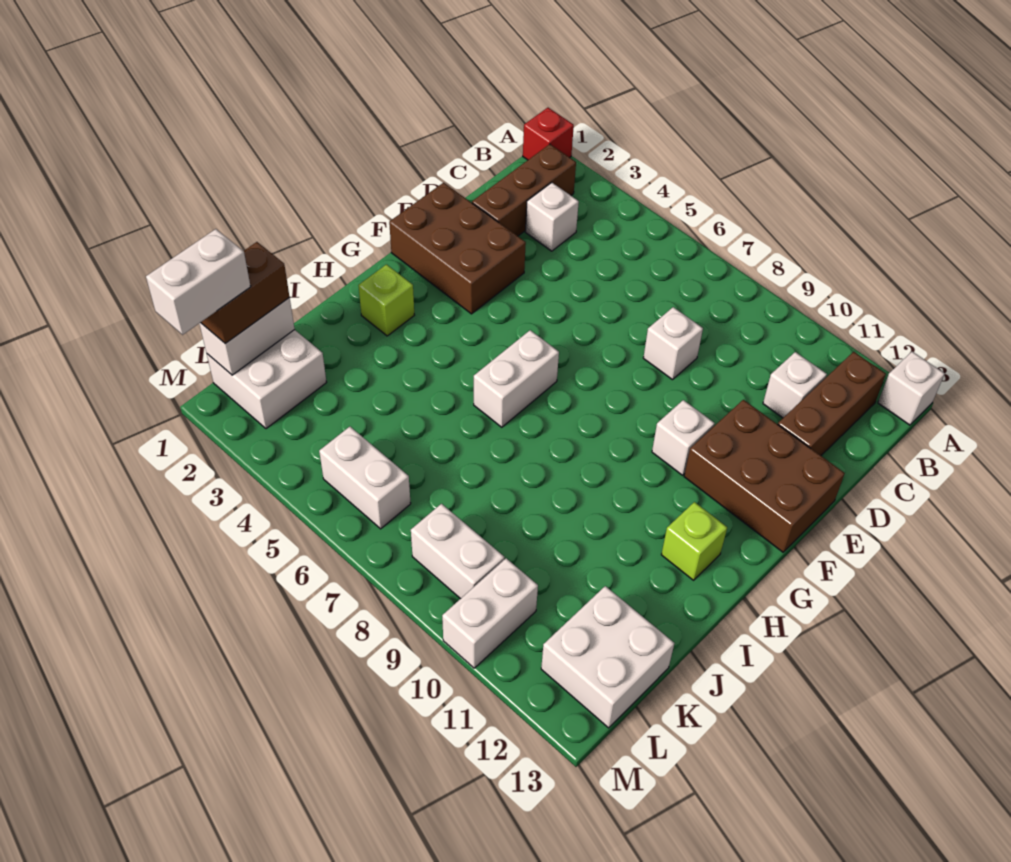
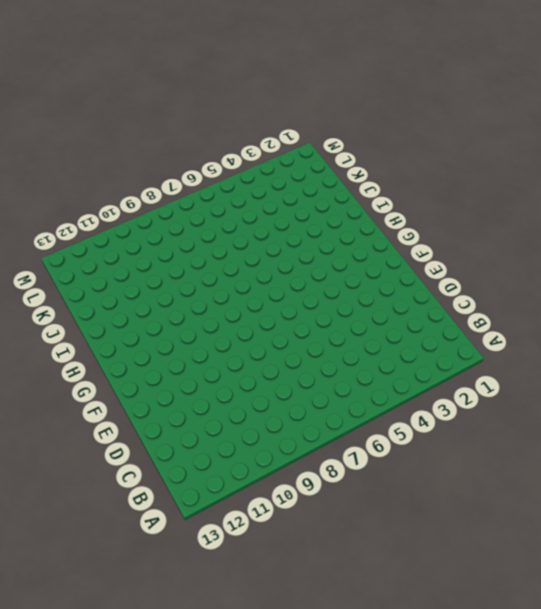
none -> red brick A1 level 1
none -> white brick A13 level 1
none -> brown brick B2:D2 level 1

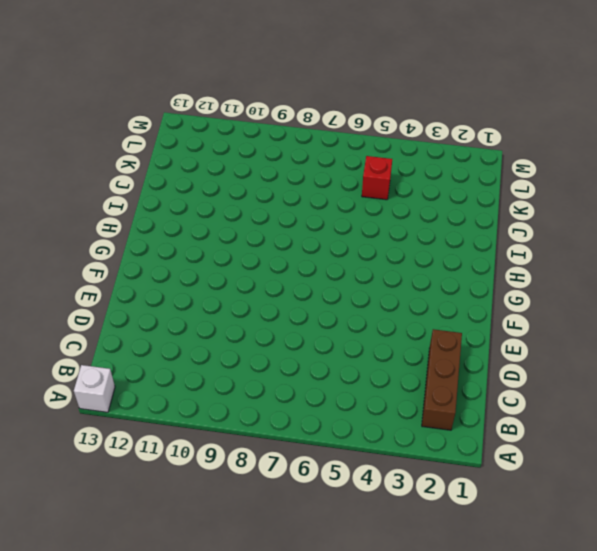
red brick K5 level 1 -> red brick A1 level 1
none -> brown brick B12:D12 level 1
none -> white brick C3 level 1
none -> white brick C11 level 1

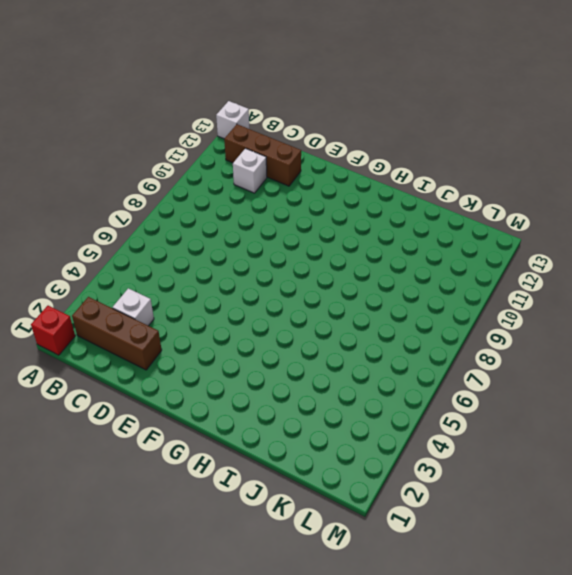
none -> white brick D8 level 1
none -> brown brick E1:F3 level 1
none -> brown brick E11:F13 level 1

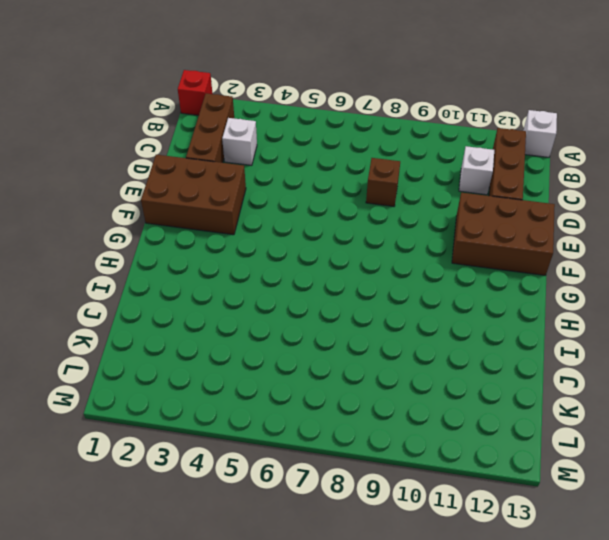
brown brick D8 level 1 -> white brick D8 level 1
none -> white brick F10 level 1
none -> white brick G6:H6 level 1
none -> lime brick H2 level 1

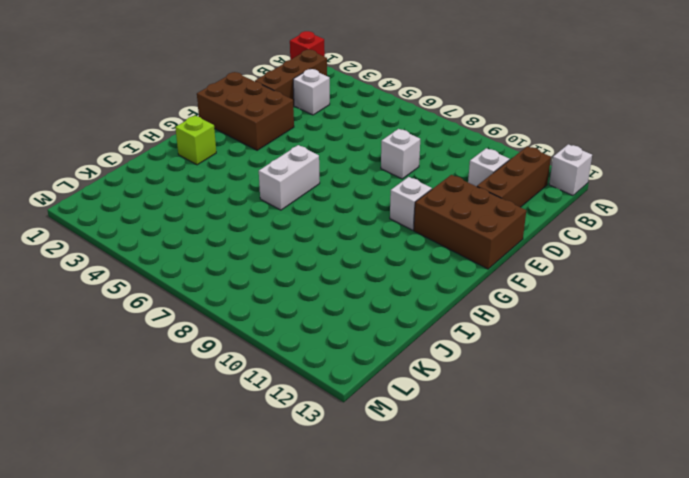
none -> lime brick H12 level 1
none -> white brick K1:L2 level 1
none -> white brick K12:L13 level 1

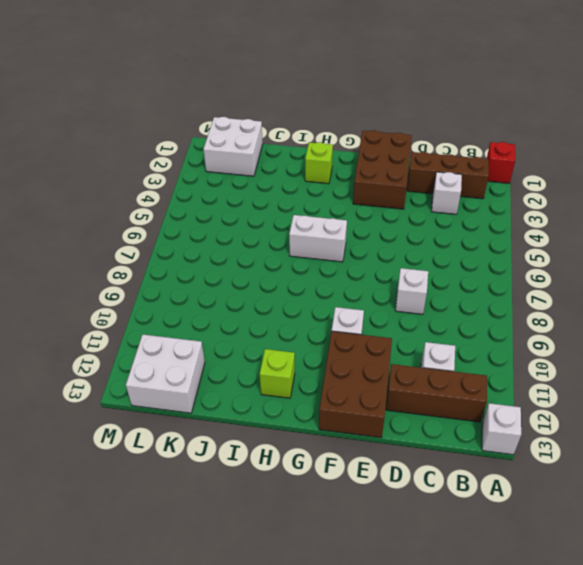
none -> white brick L5:L6 level 1
none -> white brick L8:L9 level 1
none -> white brick L10:M10 level 1

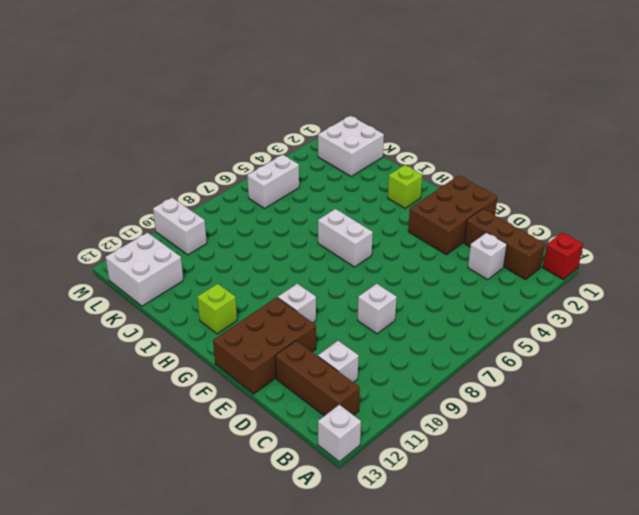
none -> white brick L8:L9 level 1
none -> white brick K1:L1 level 2
none -> brown brick K1:L1 level 3

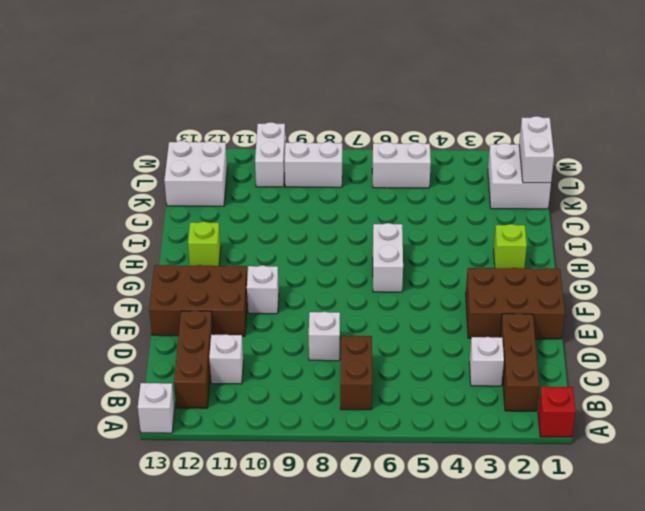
brown brick B7:C7 level 1 -> brown brick K1:L1 level 3
none -> white brick L1:M1 level 4

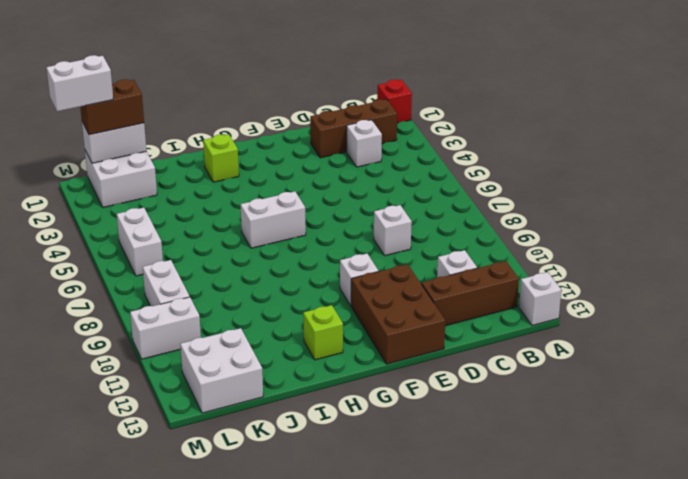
none -> brown brick E1:F3 level 1

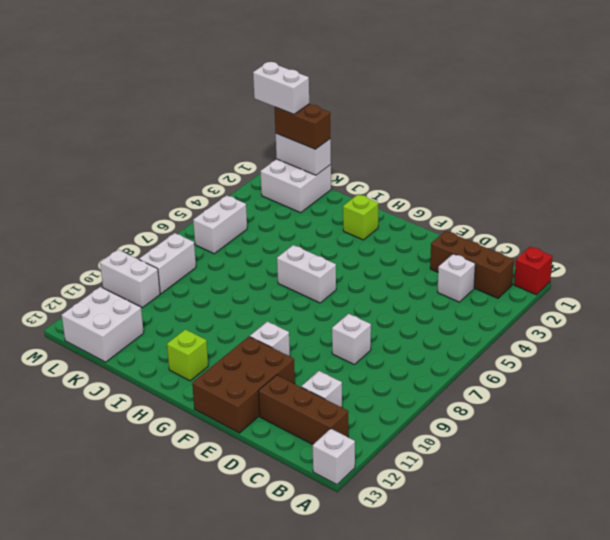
none -> brown brick E1:F3 level 1

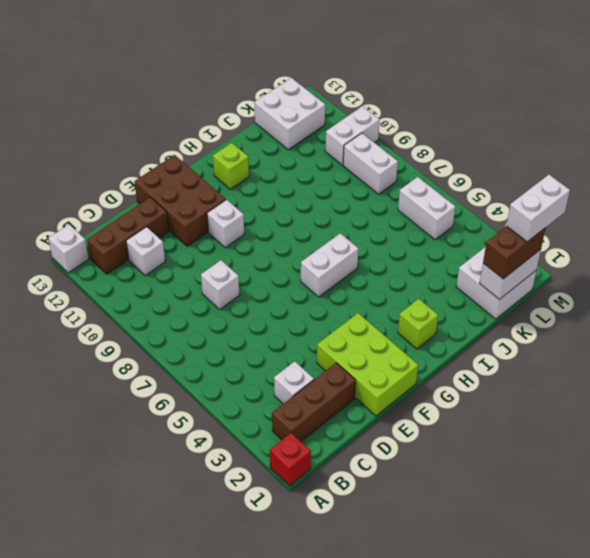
lime brick E1:F3 level 1 -> brown brick E1:F3 level 1

